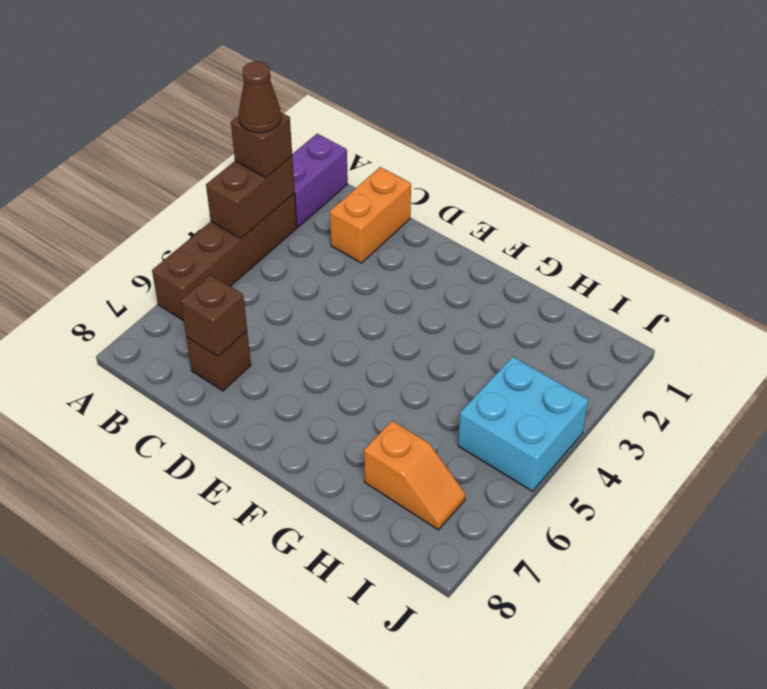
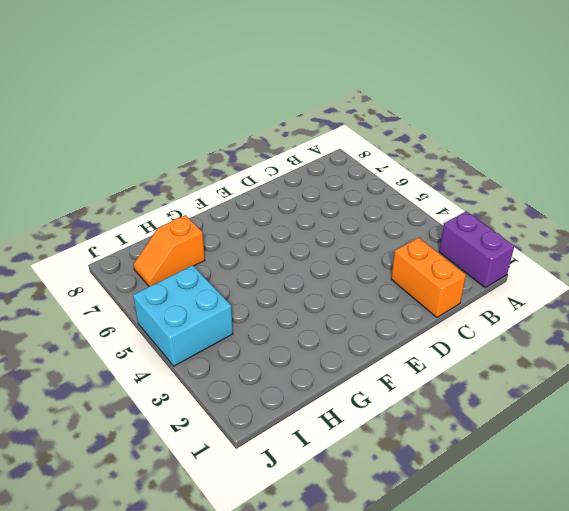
none -> brown brick A3:A6 level 1
none -> brown brick C7 level 1

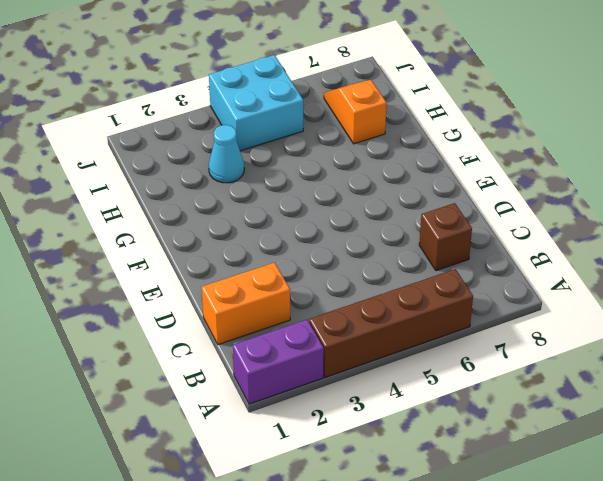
cyan cone H3 level 1 -> none
none -> brown brick A3:A4 level 2
none -> brown brick C7 level 2

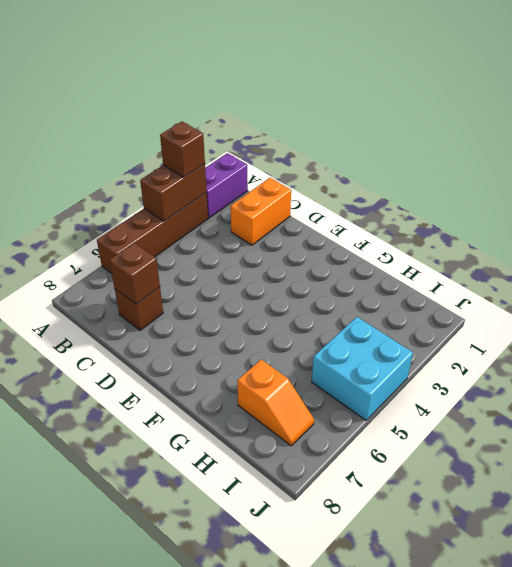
none -> brown cone A3 level 4

